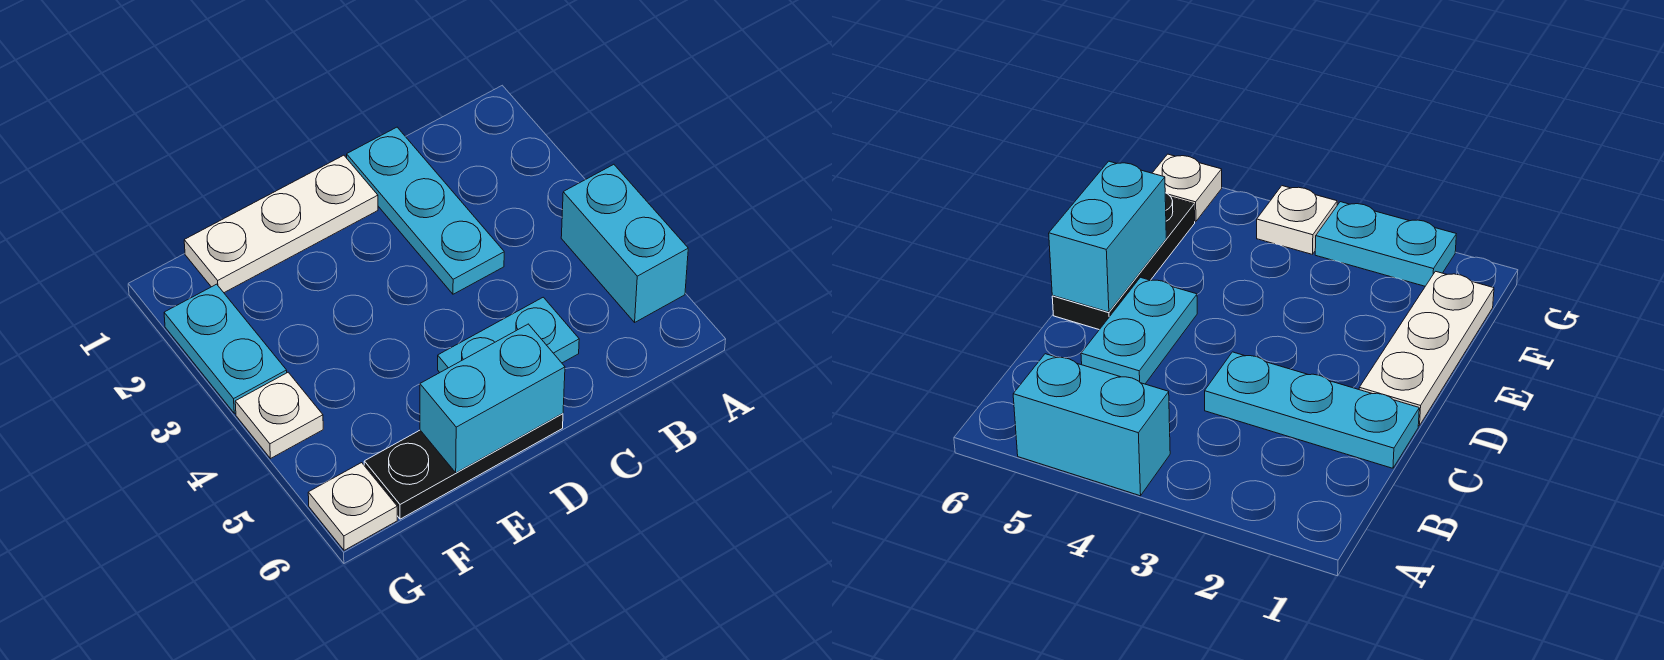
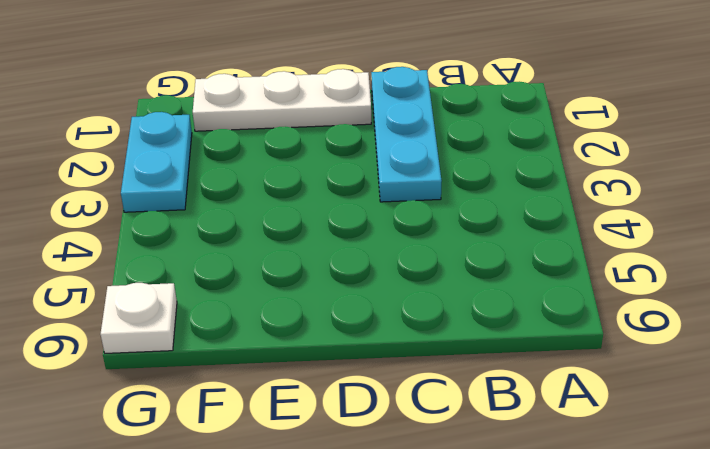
none -> cyan brick A4:A5 level 1
none -> cyan plate C5:D5 level 1

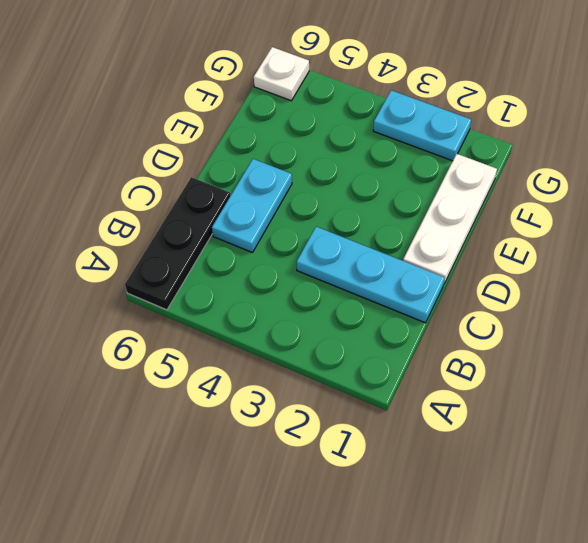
black plate A6:C6 level 1 -> black plate D6:F6 level 1
none -> cyan brick A4:A5 level 1
none -> white plate G4 level 1

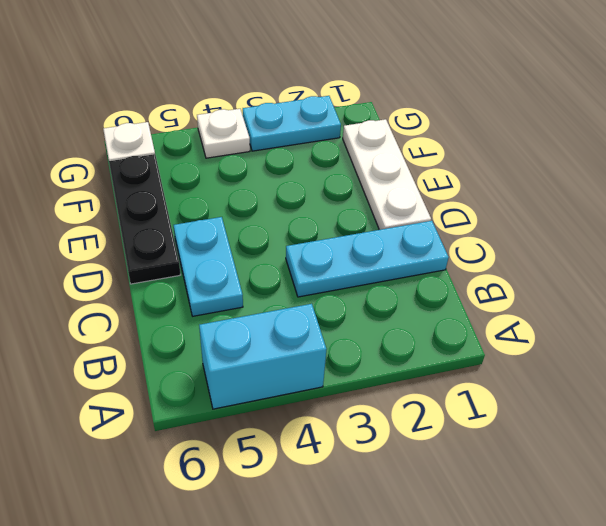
none -> cyan brick D6:E6 level 2

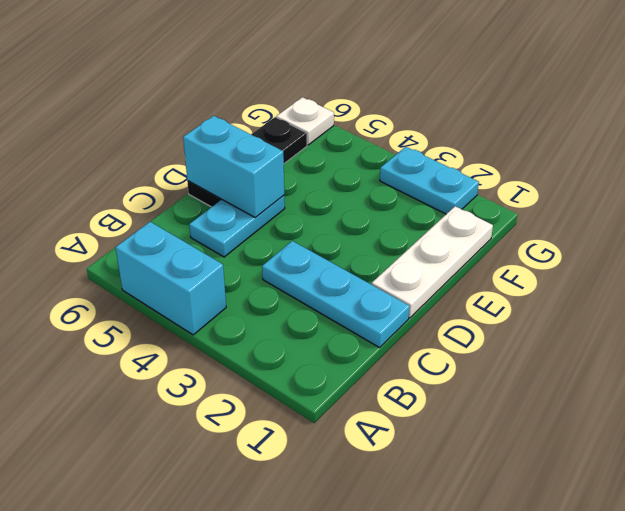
cyan brick D5:D6 level 2 -> cyan brick D6:E6 level 2
none -> white plate G4 level 1

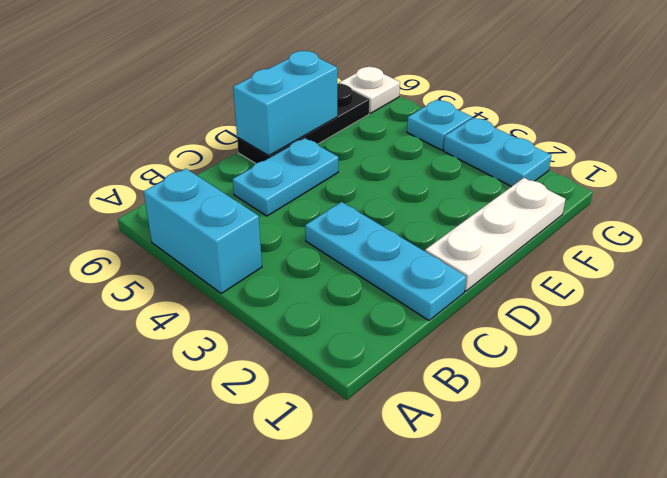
cyan plate G4 level 1 -> white plate G4 level 1

